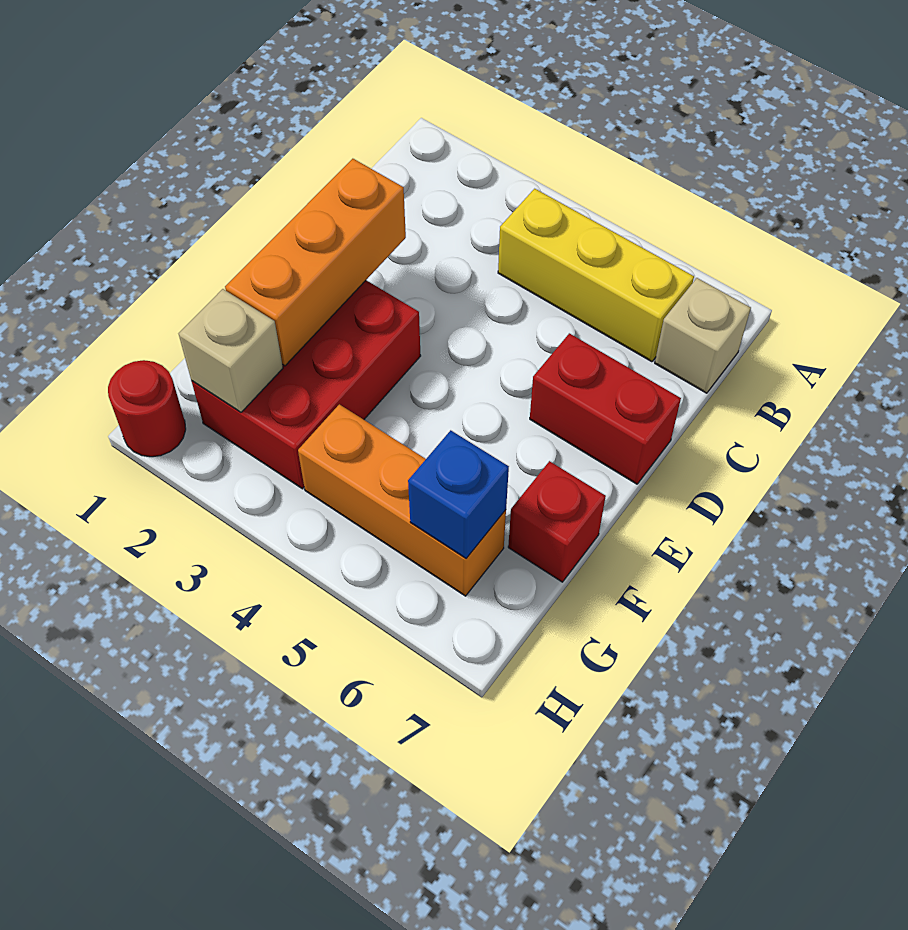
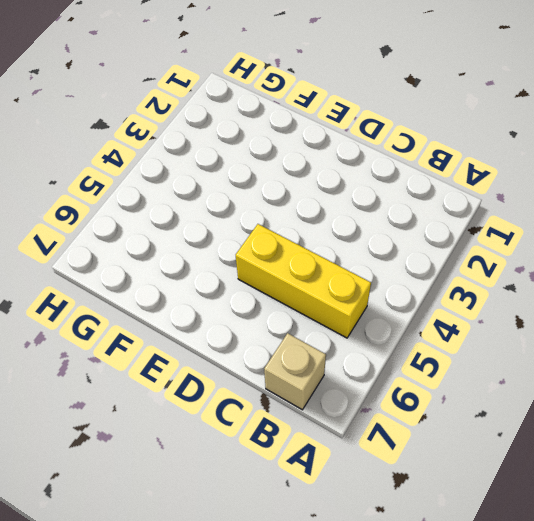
yellow brick B5:D5 level 1 -> yellow brick B4:B6 level 1
none -> red brick D6:D7 level 1
none -> red brick E2:G3 level 1

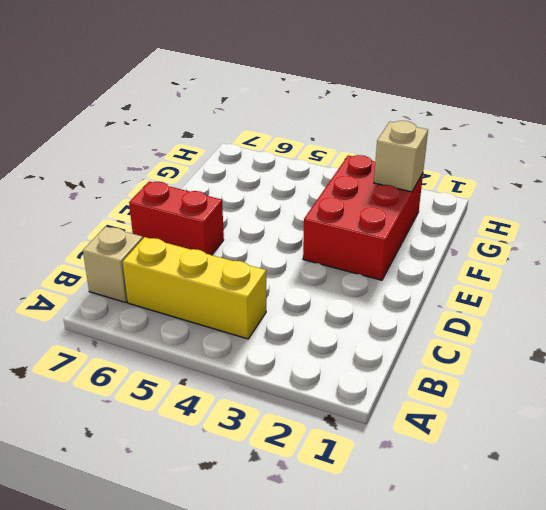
none -> red brick F7 level 1
none -> orange brick G4:G6 level 1

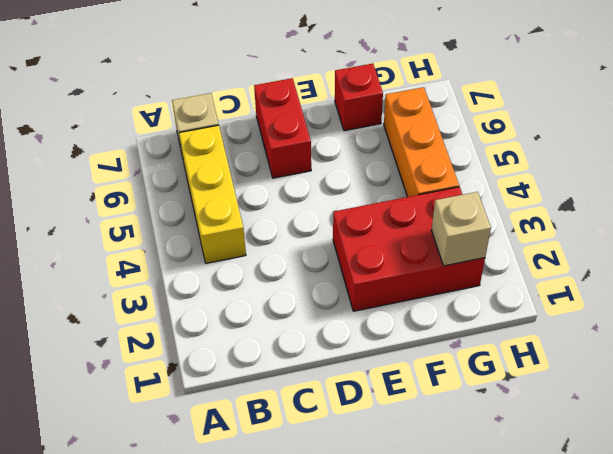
none -> red round brick H1 level 1
none -> orange brick D2:F2 level 2

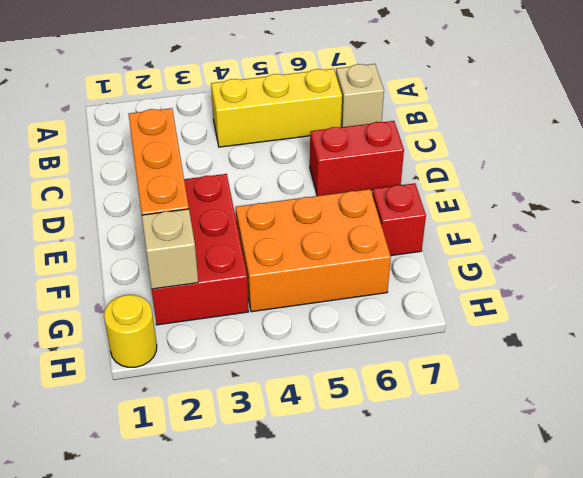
orange brick F4:G6 level 1 -> orange brick G4:G6 level 1
yellow round brick H1 level 1 -> red round brick H1 level 1
none -> blue brick G6 level 2

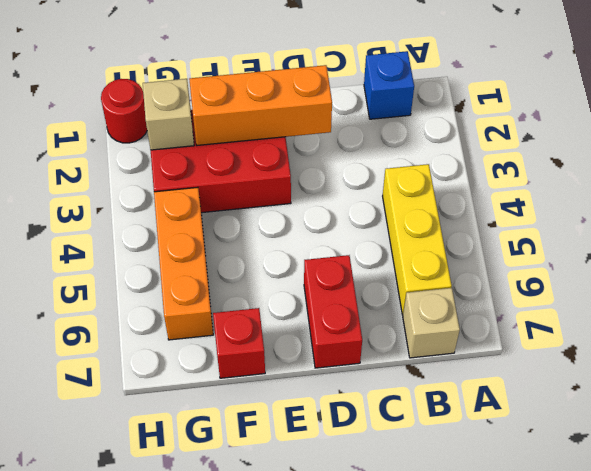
blue brick B1 level 1 -> blue brick G6 level 2

